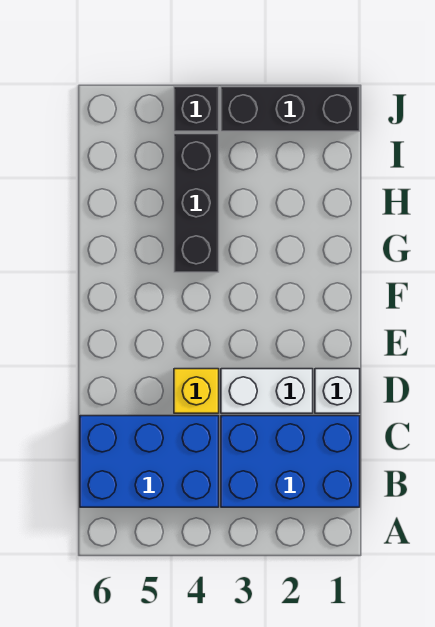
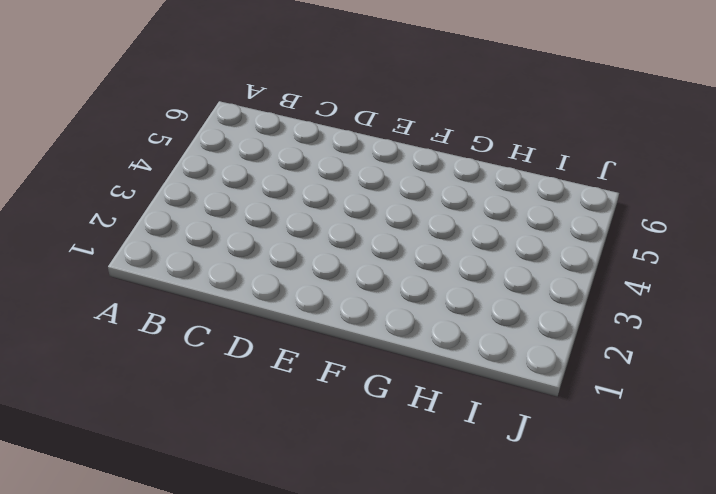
none -> blue brick B1:C3 level 1
none -> blue brick B4:C6 level 1

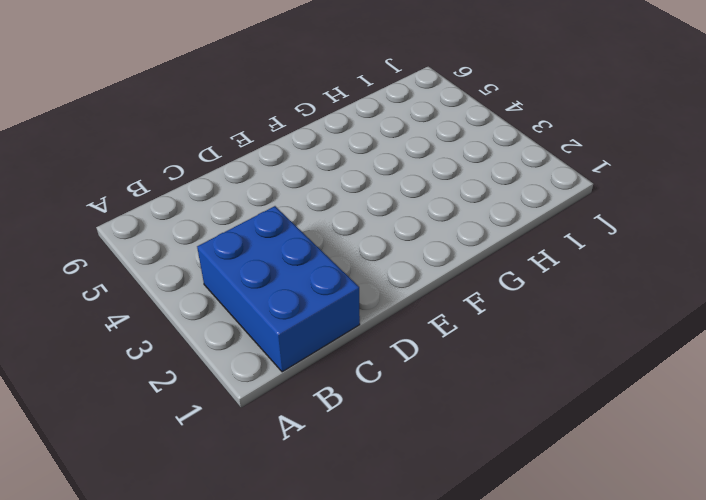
none -> blue brick B4:C6 level 1
none -> white brick D1 level 1

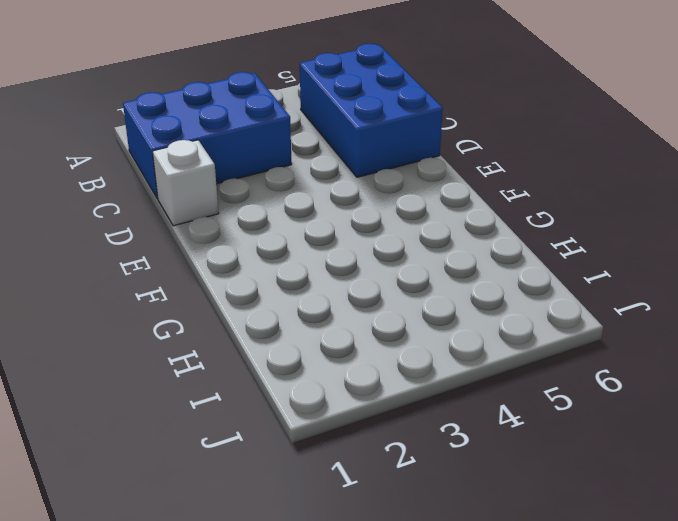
blue brick B5:D6 level 1 -> blue brick B4:C6 level 1
none -> white brick D2:D3 level 1
none -> yellow brick D4 level 1

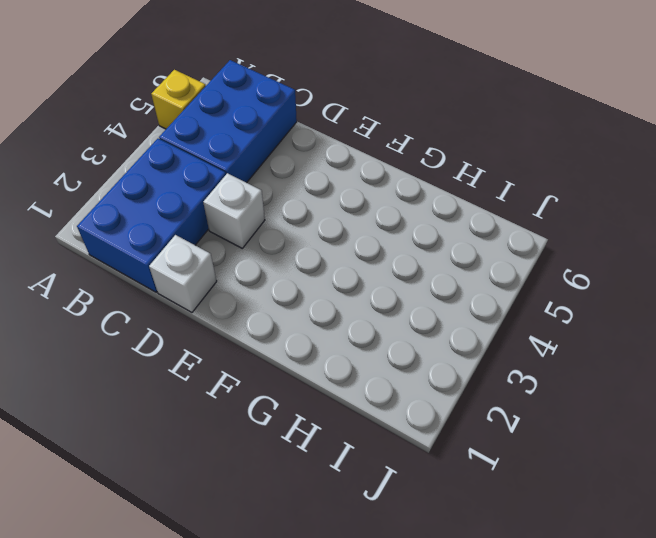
yellow brick A5 level 1 -> yellow brick D4 level 1
white brick D3 level 1 -> white brick D2:D3 level 1
none -> black brick G4:I4 level 1
none -> black brick J1:J3 level 1

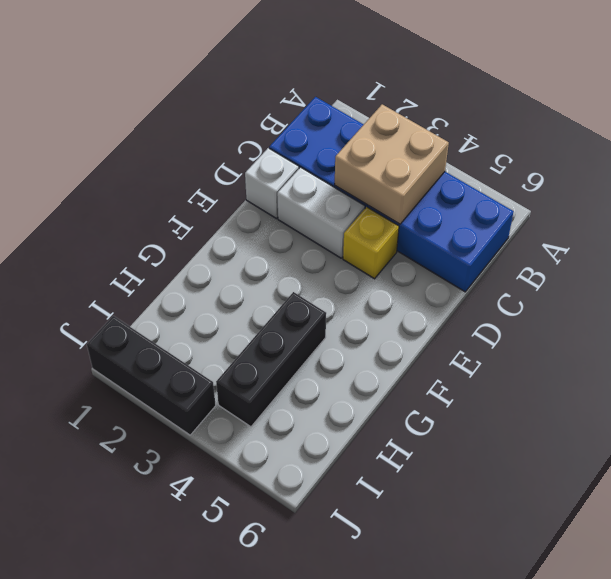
tan brick B3:C4 level 2 -> none
none -> black brick J4 level 1

